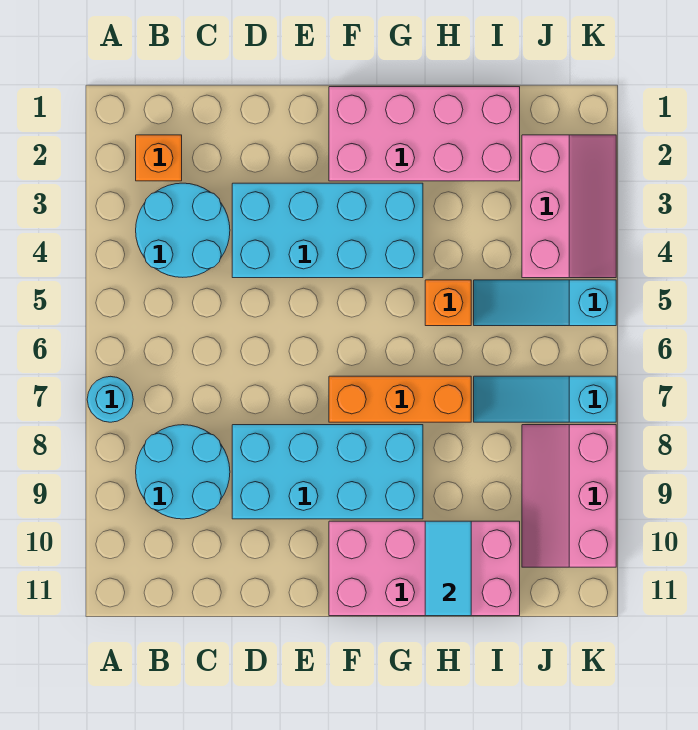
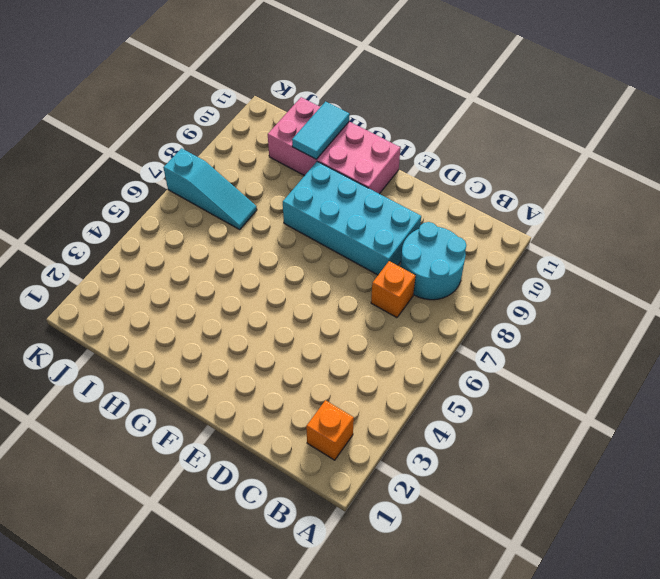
orange brick C7 level 1 -> orange brick H5 level 1
none -> cyan round brick A7 level 1
none -> cyan round brick B3:C4 level 1
none -> cyan brick D3:G4 level 1

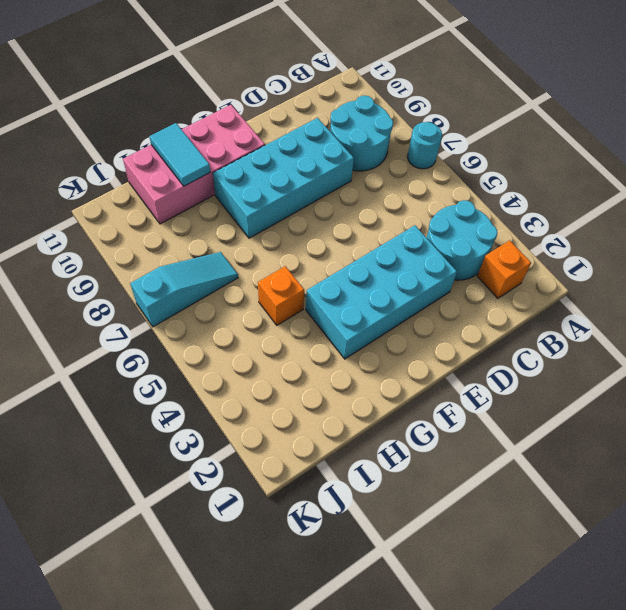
none -> pink brick F1:I2 level 1
none -> orange brick F7:H7 level 1
none -> cyan slope I5:K5 level 1 top K

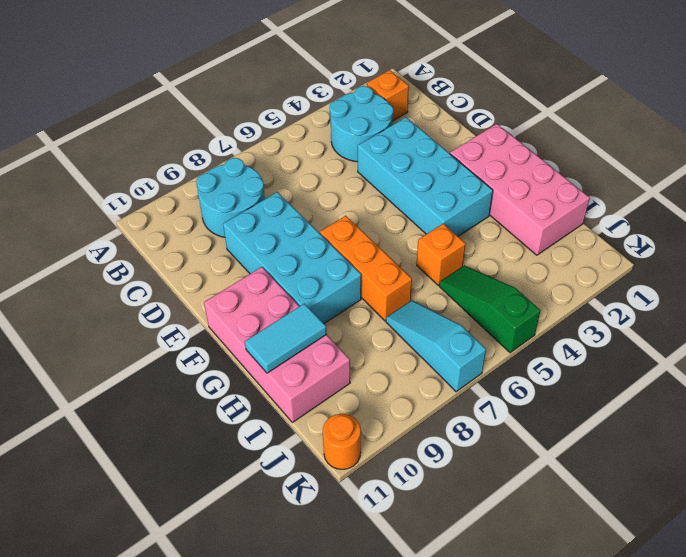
green slope I5:K5 level 1 top K -> cyan slope I5:K5 level 1 top K
orange round brick K11 level 1 -> none
none -> cyan round brick A7 level 1
none -> pink slope J2:K4 level 1 top J
none -> pink slope J8:K10 level 1 top K

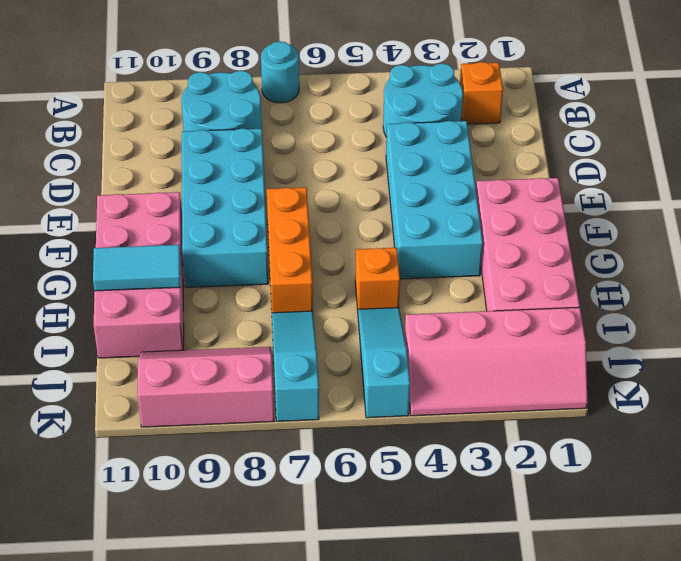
pink slope J1:K4 level 1 top J -> pink slope J2:K4 level 1 top J

